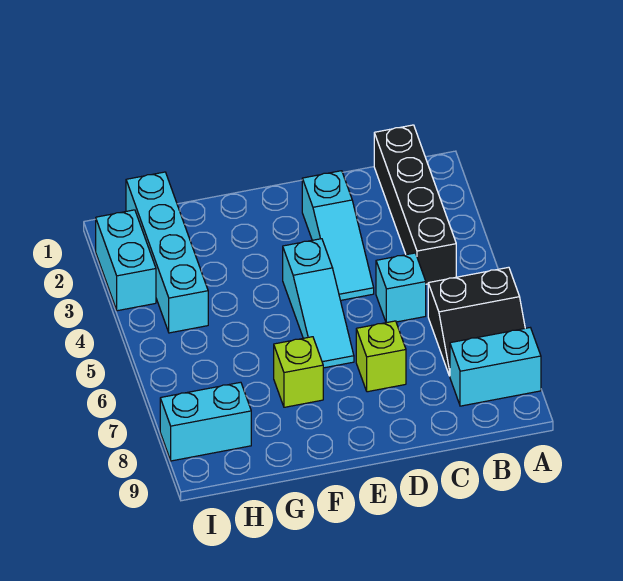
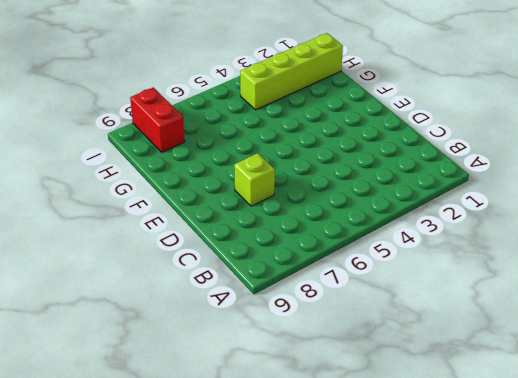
lime brick H1:H4 level 1 -> cyan brick H1:H4 level 1
red brick H8:I8 level 1 -> cyan brick H8:I8 level 1
none -> black slope A6:B7 level 1 top 6
none -> cyan brick A8:B8 level 1

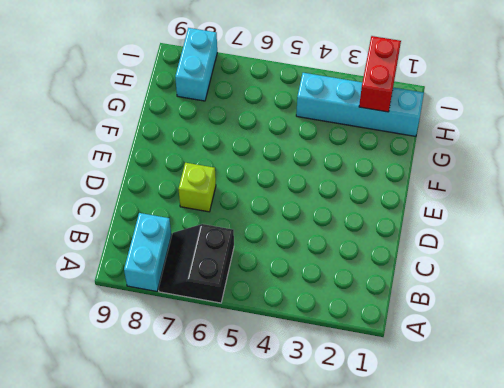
red brick H2:I2 level 2 -> none
none -> black brick B1:B4 level 1
none -> cyan brick C5 level 1

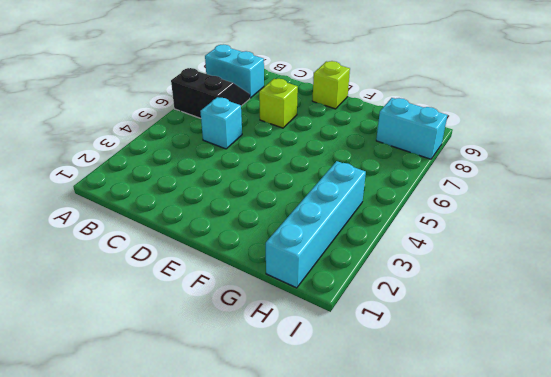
lime brick E9 level 1 -> lime brick F7 level 1
none -> black brick B1:B4 level 1
none -> cyan slope D2:D4 level 1 top 2

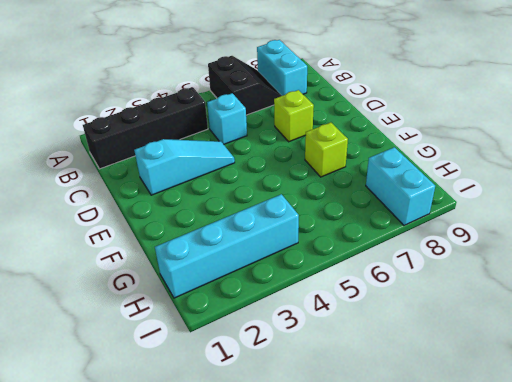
none -> cyan slope E4:E6 level 1 top 4
none -> cyan brick I2:I3 level 1

